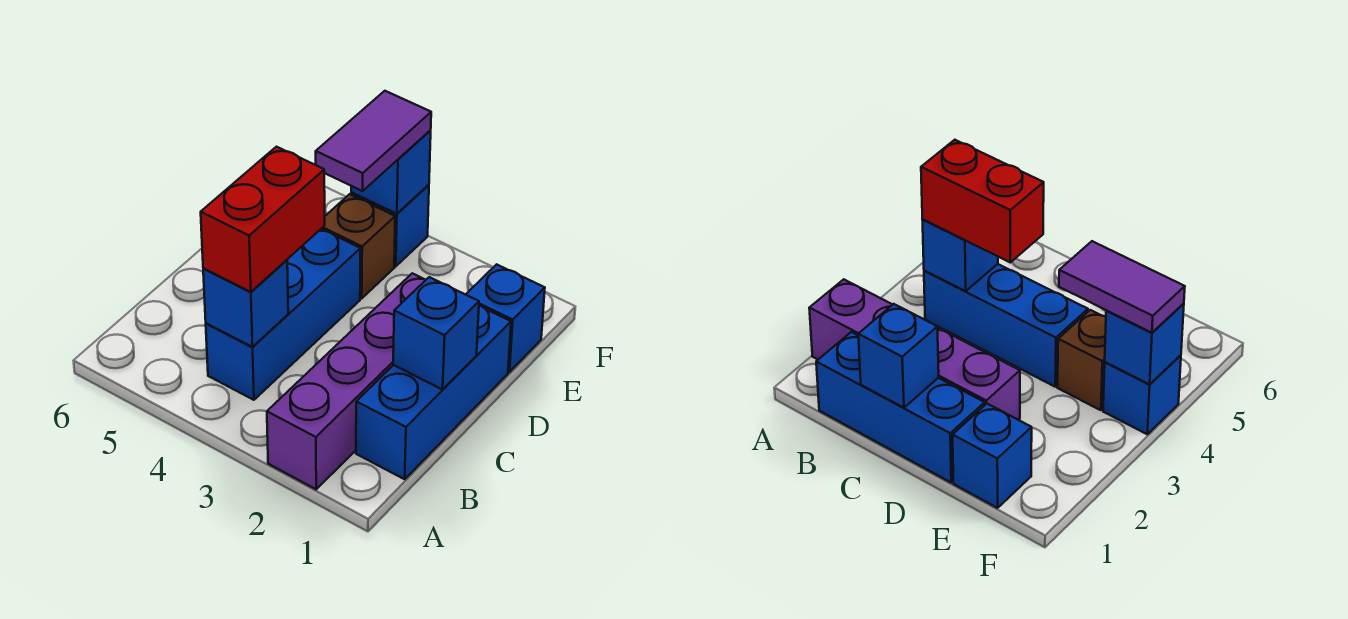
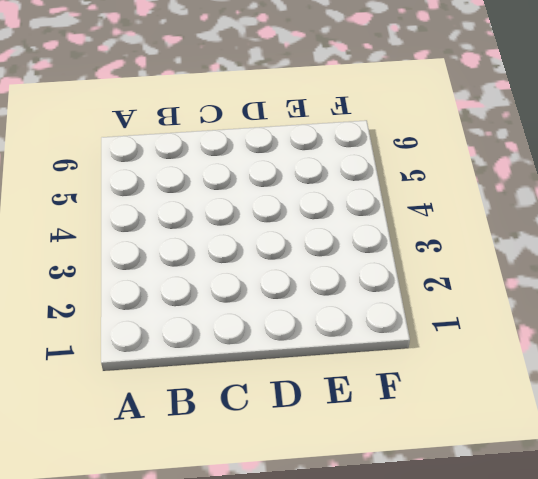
none -> purple brick A2:D2 level 1
none -> blue brick B1:D1 level 1

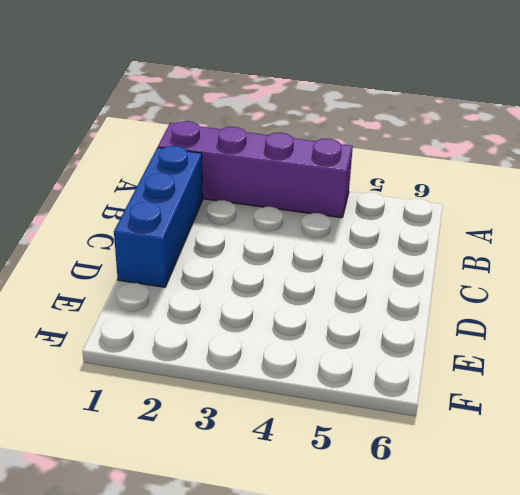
purple brick A1:A4 level 1 -> purple brick A2:D2 level 1
none -> blue brick B4:D4 level 1
none -> blue brick E1 level 1

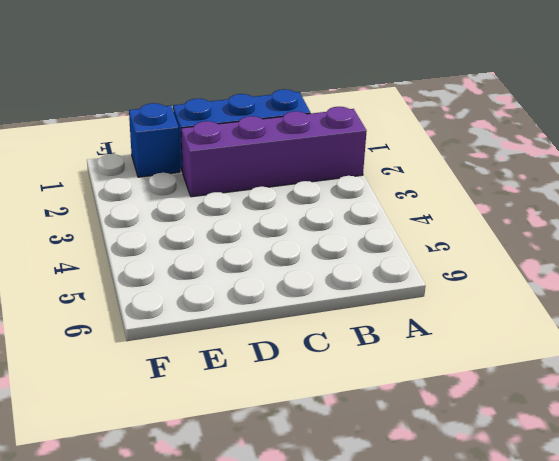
none -> blue brick B4:D4 level 1
none -> brown brick E4 level 1

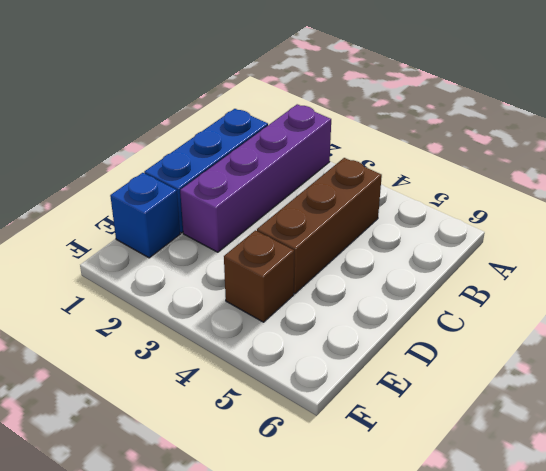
brown brick B4:D4 level 1 -> blue brick B4:D4 level 1
none -> blue brick F4 level 1
none -> blue brick B4 level 2

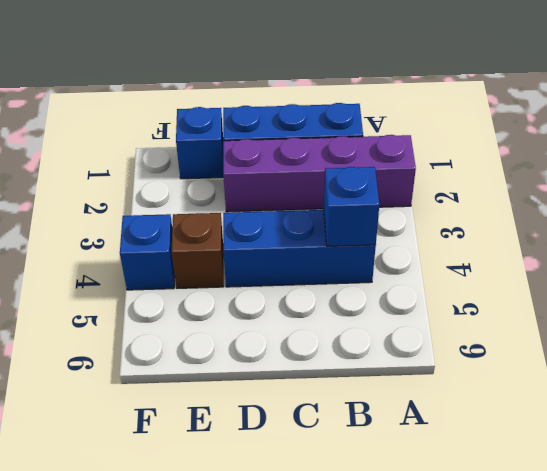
none -> blue brick C1 level 2
none -> blue brick F4 level 2

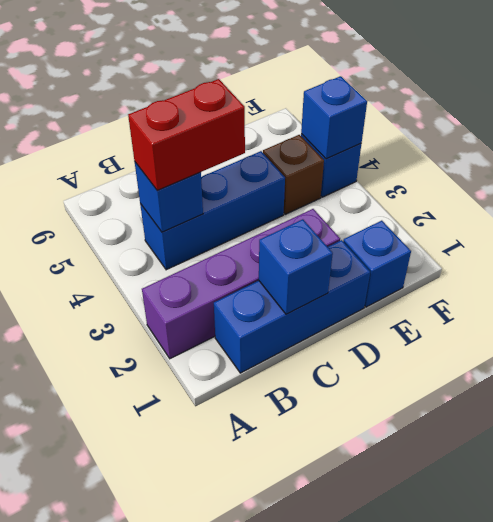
none -> purple tile E4:F4 level 3

